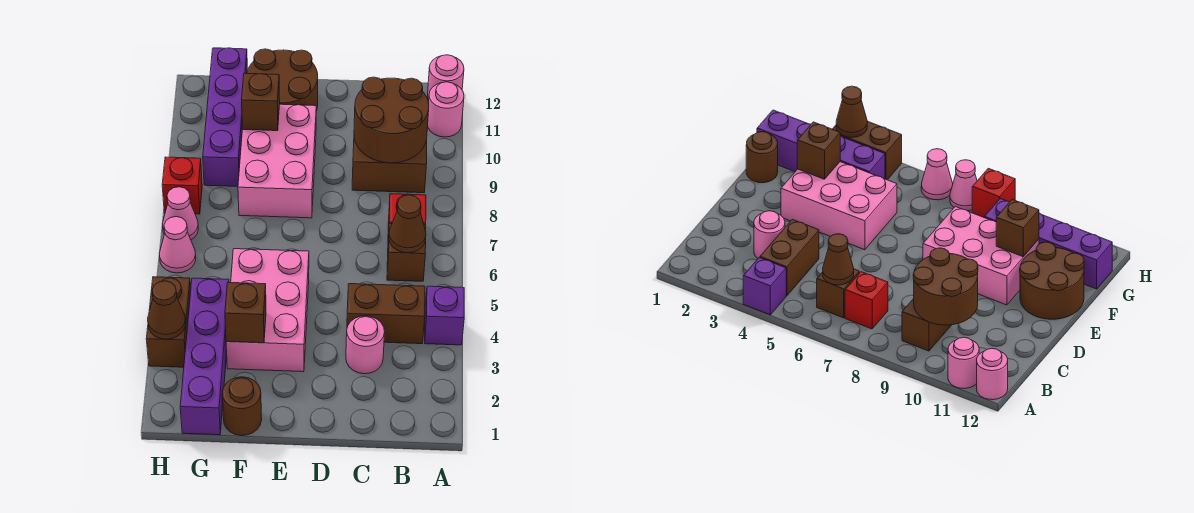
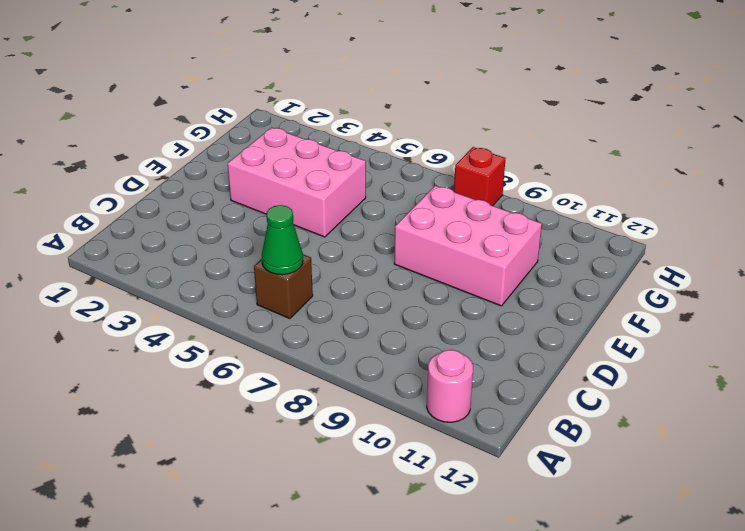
green cone B6 level 2 -> brown cone B6 level 2
none -> purple brick A4 level 1
none -> pink round brick A12 level 1
none -> brown brick B4:C4 level 1

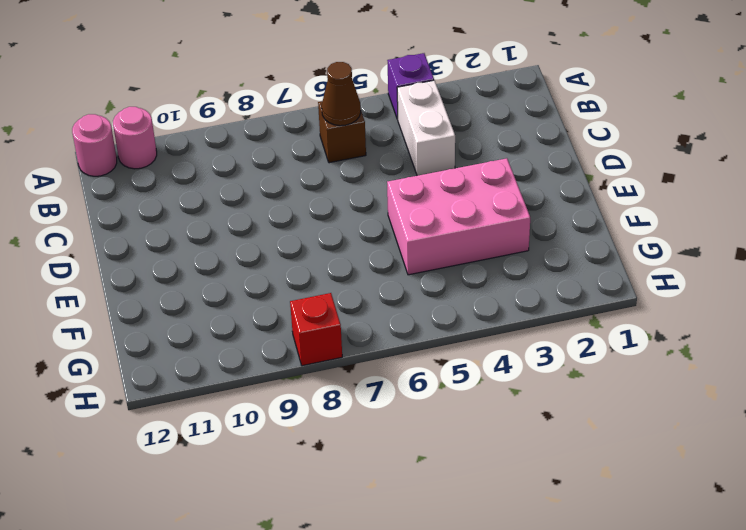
white brick B4:C4 level 1 -> brown brick B4:C4 level 1
none -> red brick B7 level 1
none -> brown brick B9:C9 level 1
none -> pink round brick C3 level 1

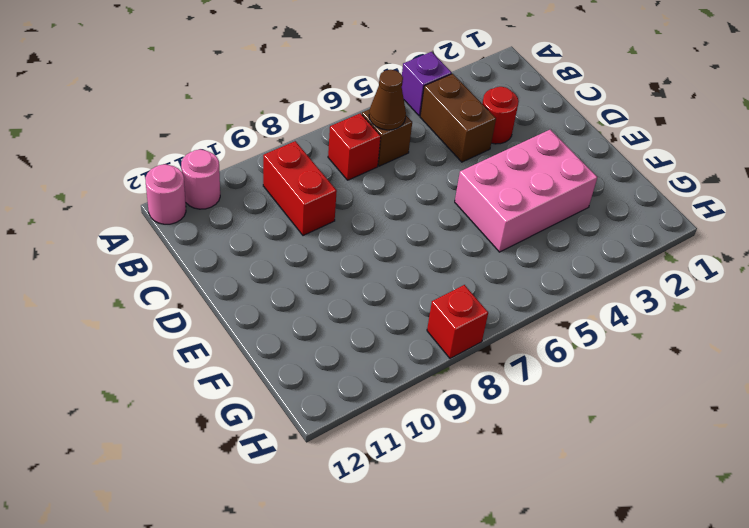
red brick B9:C9 level 1 -> brown brick B9:C9 level 1
red round brick C3 level 1 -> pink round brick C3 level 1
none -> pink brick E8:F10 level 1
none -> brown round brick E11:F12 level 1
none -> brown round brick F1 level 1

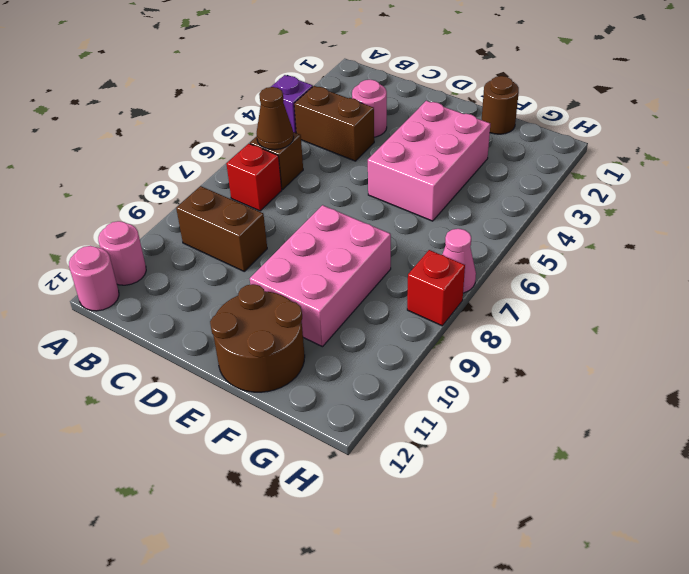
none -> purple brick G1:G4 level 1
none -> purple brick G9:G12 level 1
none -> brown brick H3:H4 level 1

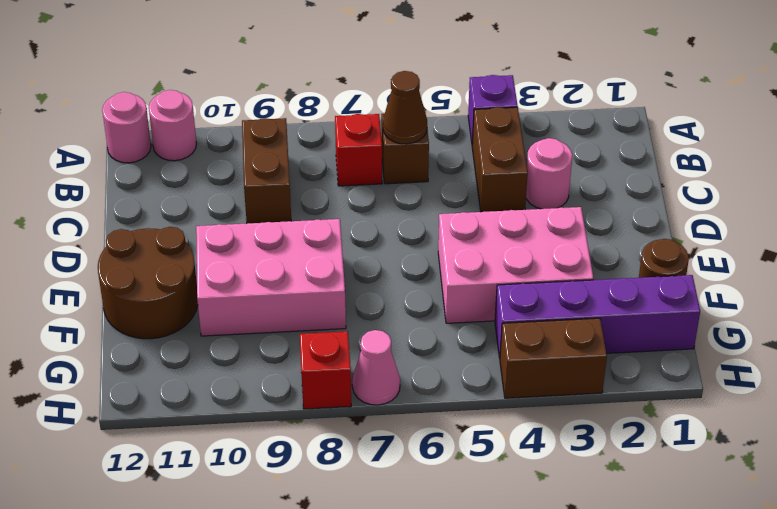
none -> purple brick G9:G12 level 1
none -> pink cone H6 level 1
none -> brown round brick B9:C10 level 2

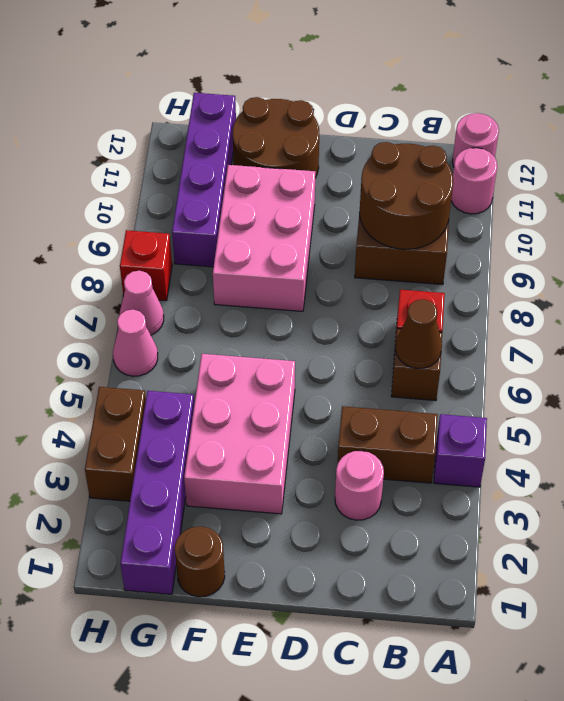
none -> brown brick F3 level 2
none -> brown brick F10 level 2
none -> brown cone H3 level 2

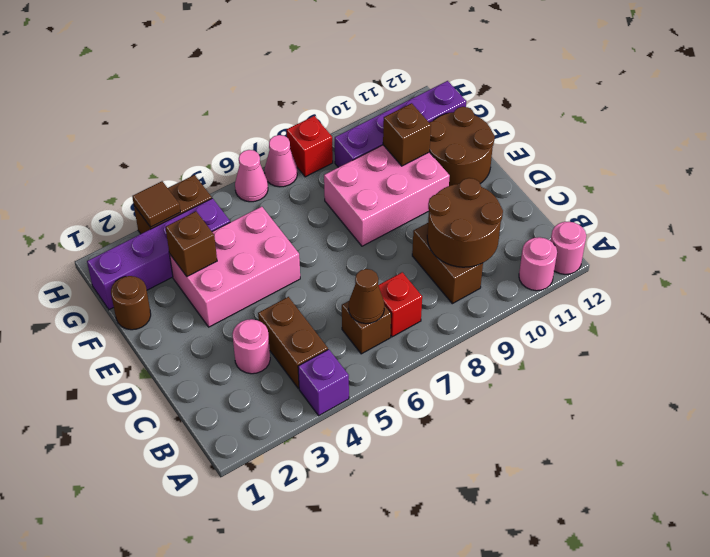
brown tile H3 level 2 -> brown cone H3 level 2

